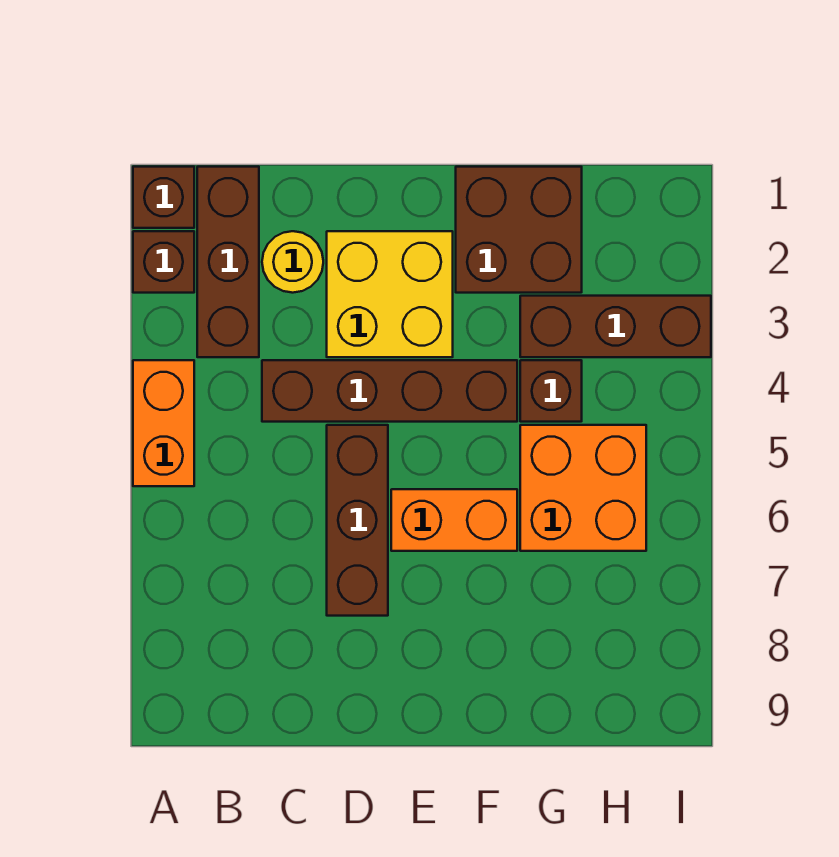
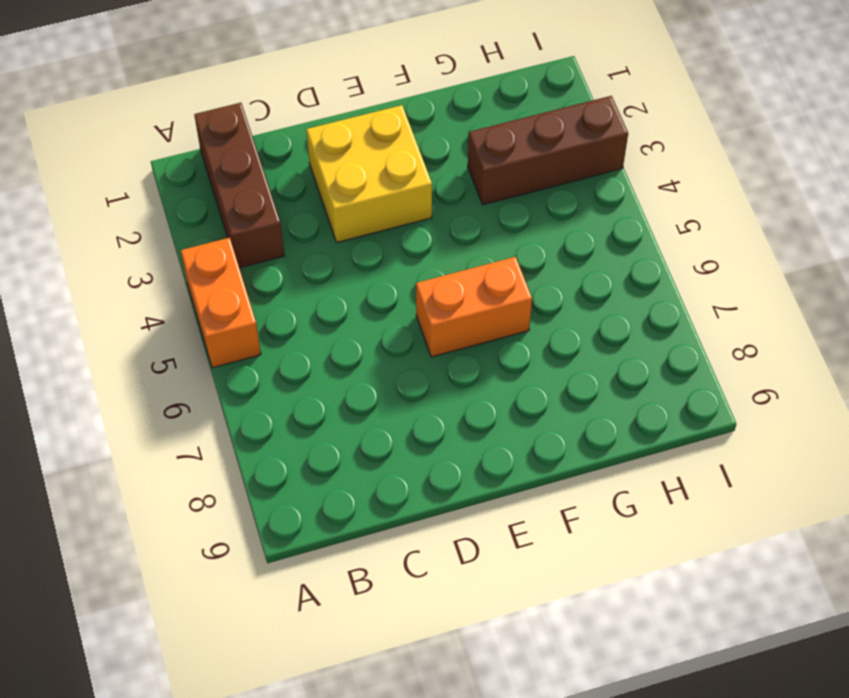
none -> brown brick A1 level 1
none -> brown brick A2 level 1
none -> yellow round brick C2 level 1

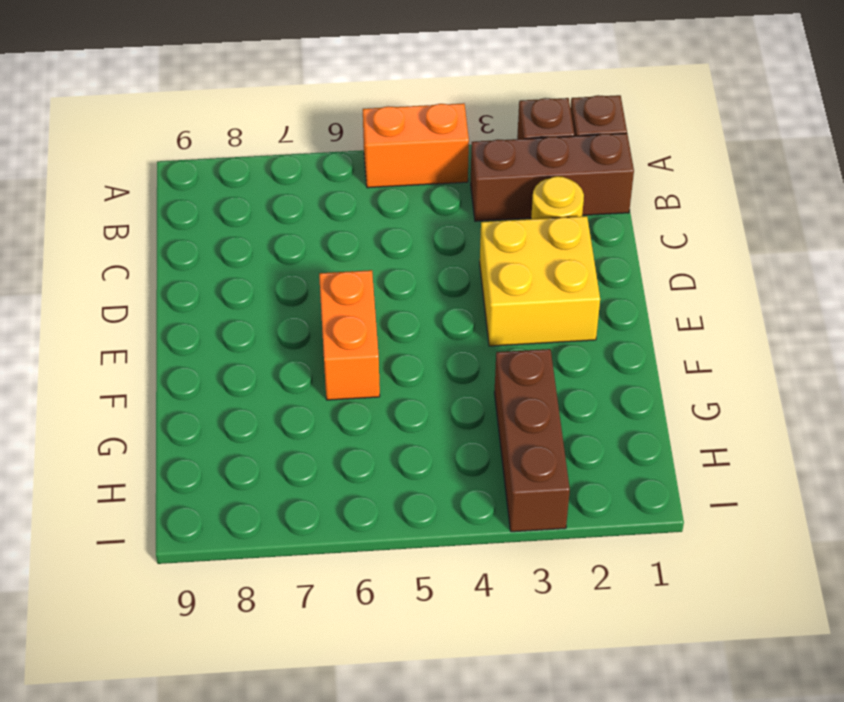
none -> brown brick C4:F4 level 1
none -> brown brick D5:D7 level 1
none -> brown brick F1:G2 level 1

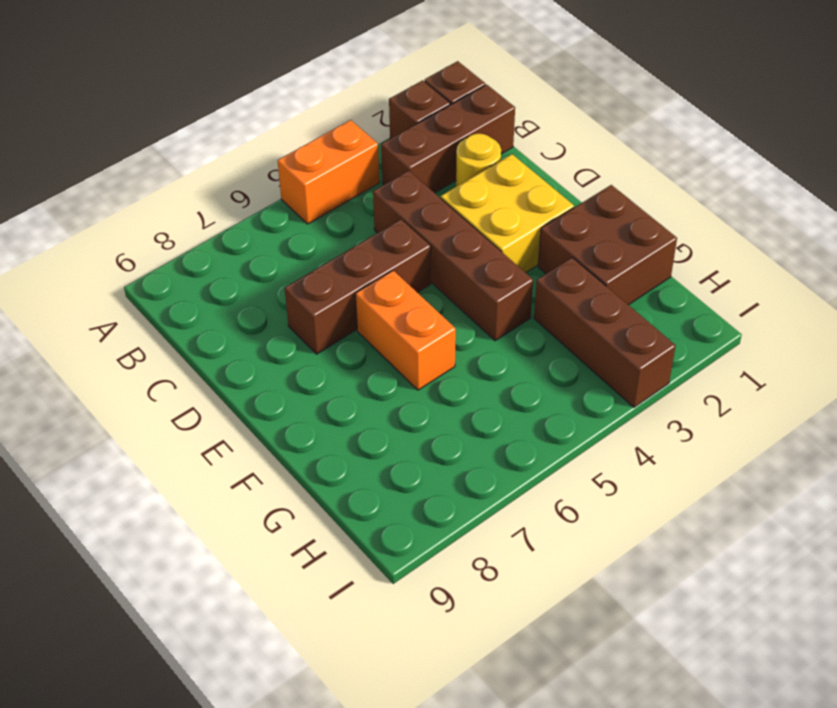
none -> brown brick G4 level 1
none -> orange brick G5:H6 level 1

